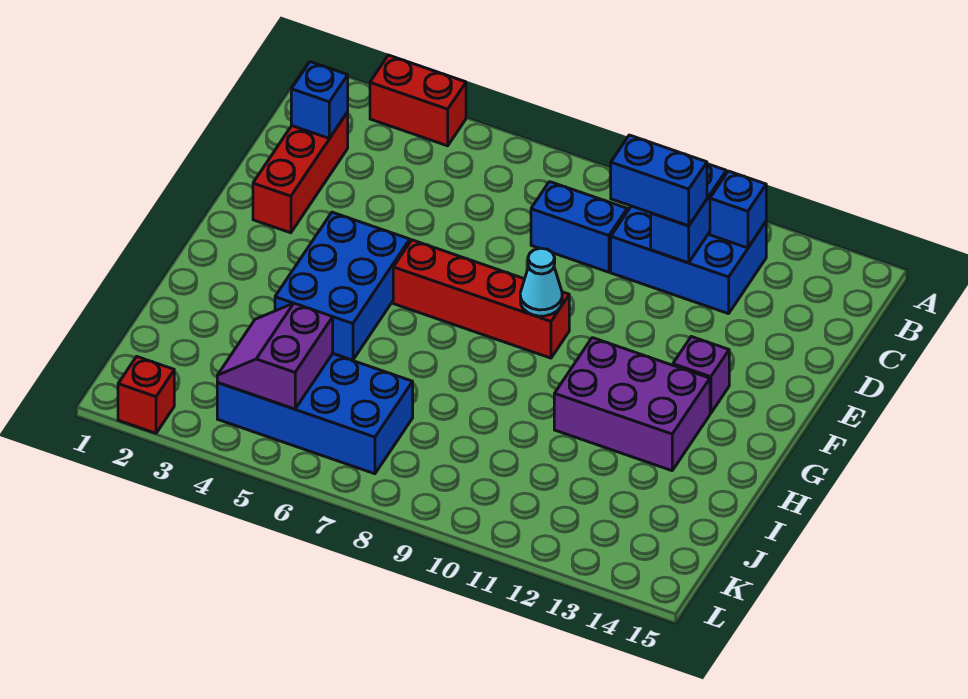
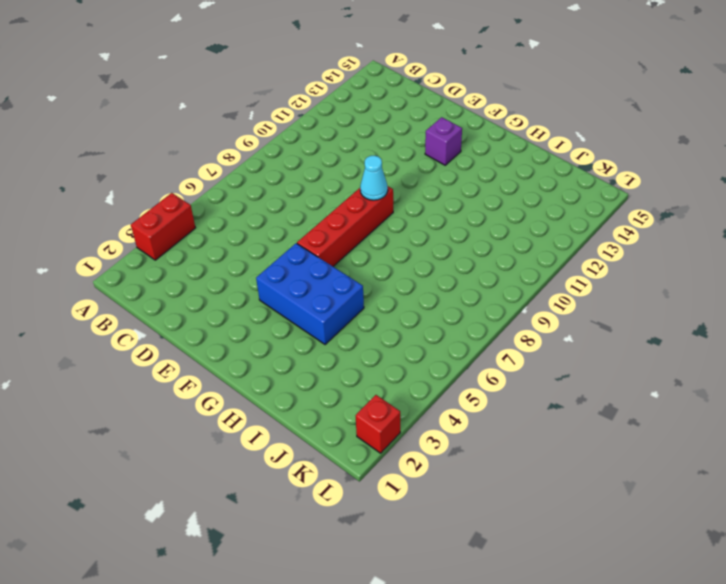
none -> blue brick B10:C12 level 1
none -> red brick C2:E2 level 1
none -> blue brick C8:C9 level 1

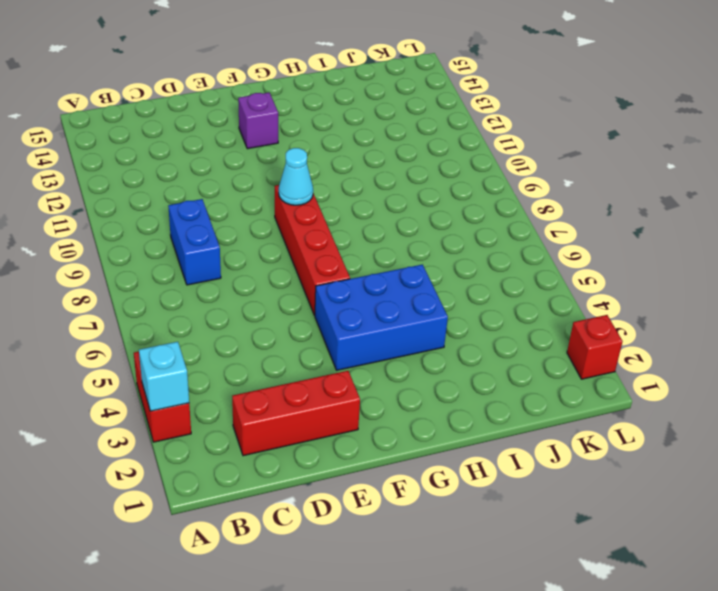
cyan brick A3 level 2 -> none
none -> blue brick B10:C12 level 1
none -> purple brick G11:H13 level 1
none -> blue brick J4:K7 level 1

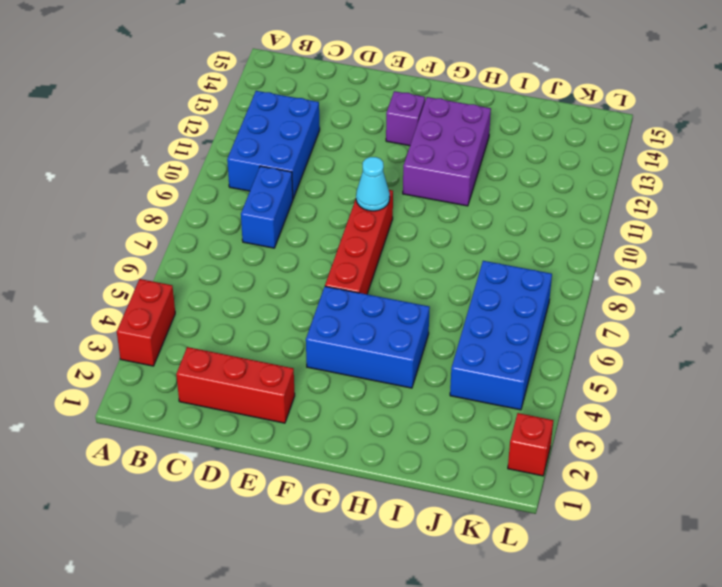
none -> blue brick B11:C11 level 2
none -> blue brick B12 level 2
none -> blue brick C2 level 2

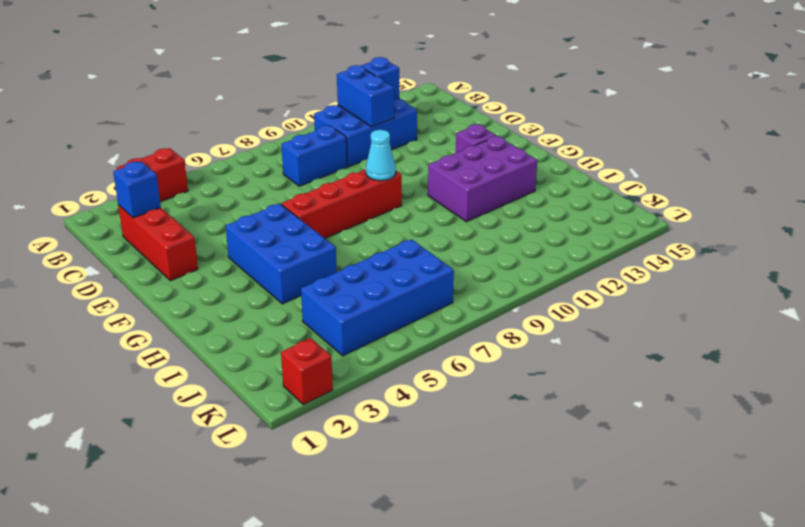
none -> purple slope J4:K5 level 2 top 5
none -> blue brick C10:C11 level 3

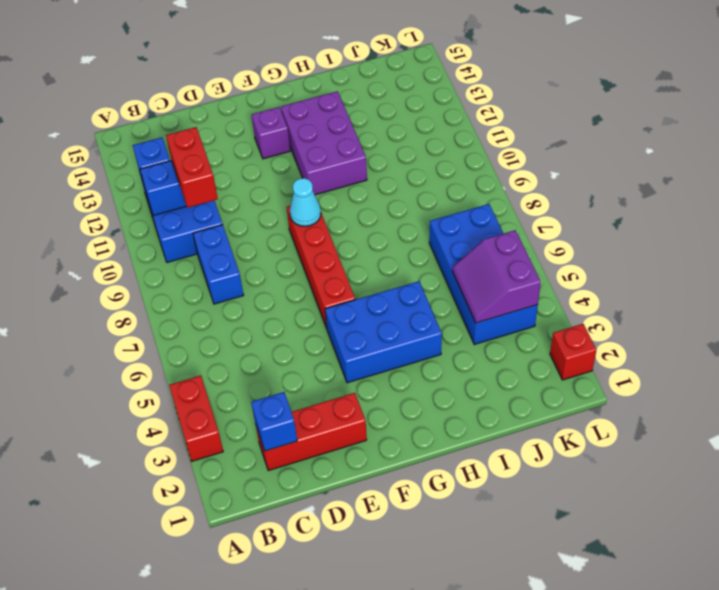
red brick C10:C11 level 3 -> blue brick C10:C11 level 3
purple slope J4:K5 level 2 top K -> purple slope J4:K5 level 2 top 5

